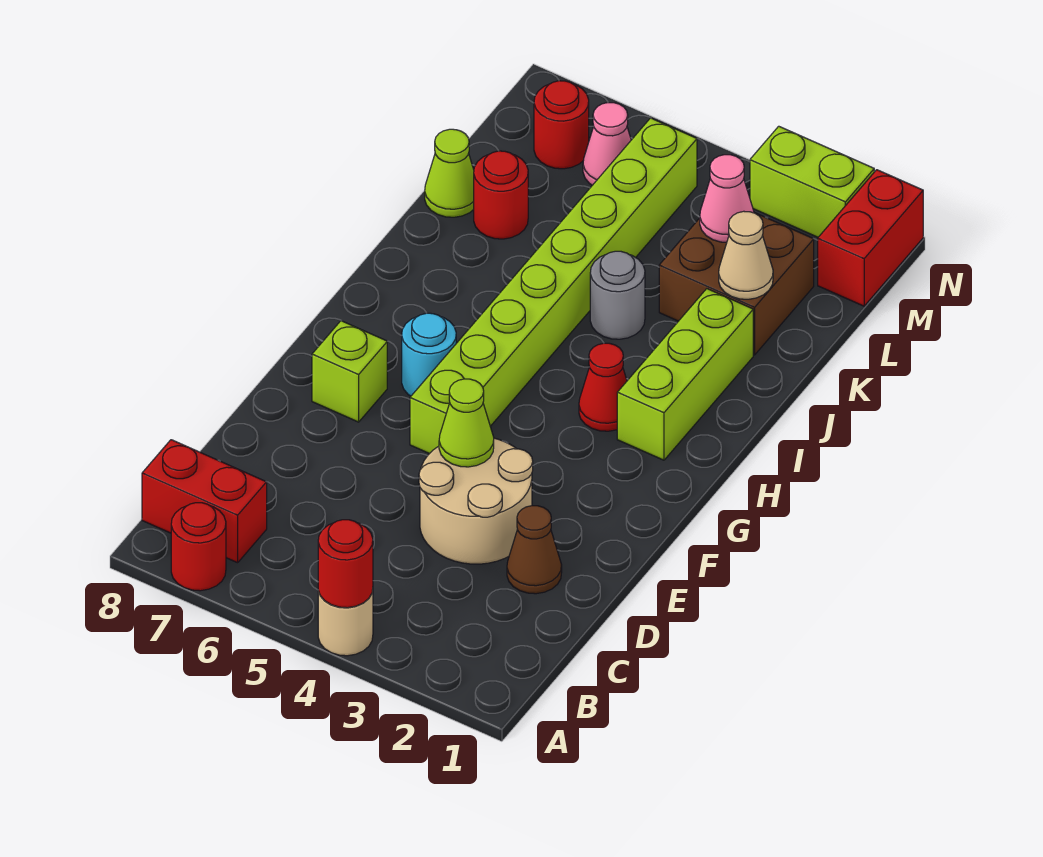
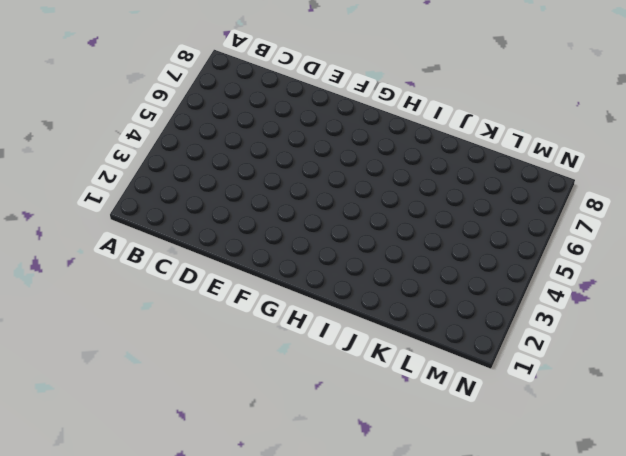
none -> tan round brick A4 level 1
none -> red round brick A7 level 1
none -> red brick B7:B8 level 1

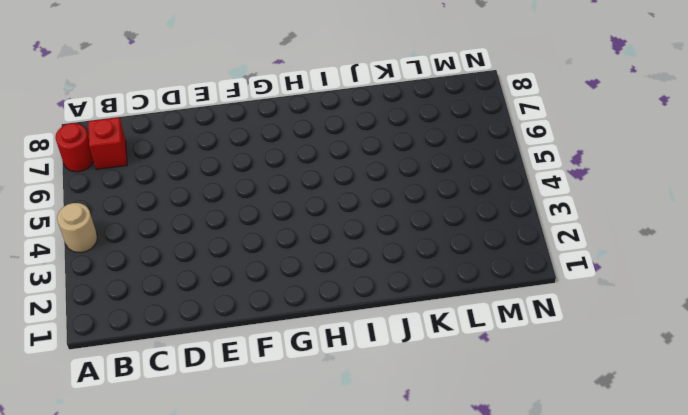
red brick B7 level 1 -> red brick B7:B8 level 1
none -> brown cone D2 level 1
none -> tan round brick D3:E4 level 1
none -> lime brick F5:M5 level 1

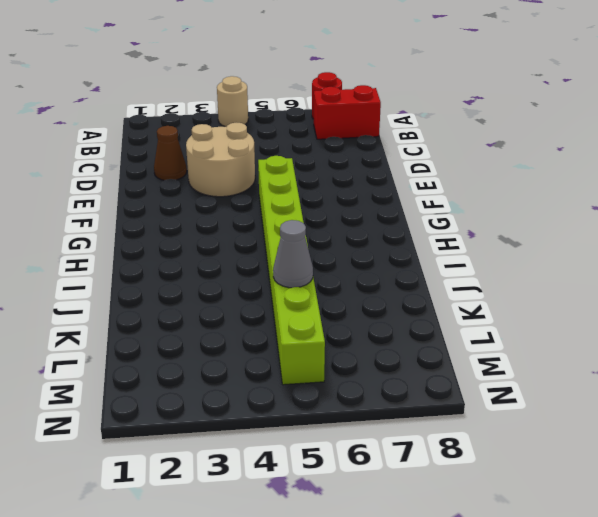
grey cone K5 level 2 -> none
none -> lime brick F7 level 1
none -> cyan round brick G6 level 1
none -> lime brick H2:J2 level 1

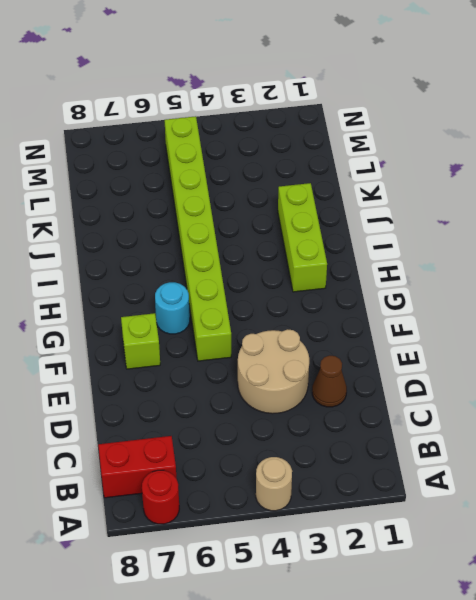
none -> red cone H3 level 1
none -> grey round brick J4 level 1
none -> brown brick K2:L3 level 1

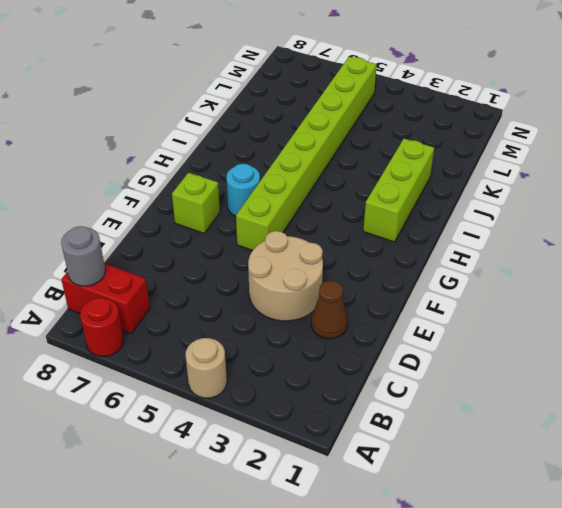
grey round brick B8 level 2 -> grey round brick J4 level 1
none -> red cone H3 level 1
none -> brown brick K2:L3 level 1
none -> red round brick K7 level 1

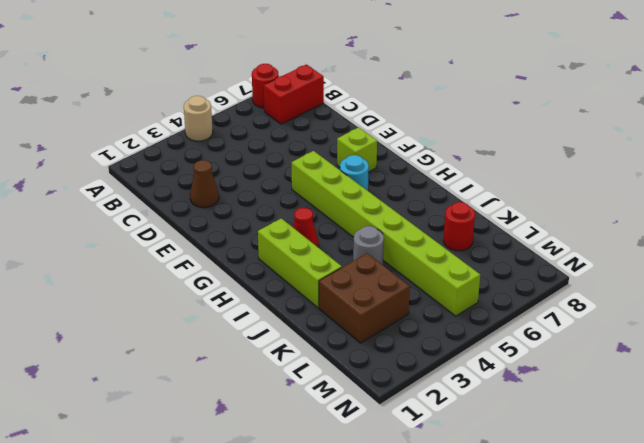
none -> tan round brick D3:E4 level 1
none -> lime cone K8 level 1
none -> red brick M1:N1 level 1

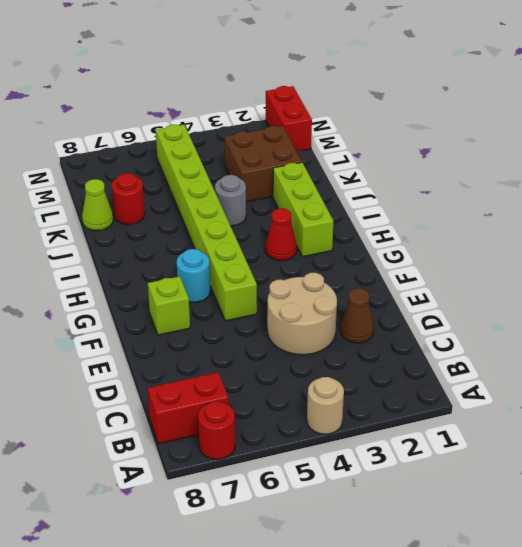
none -> pink cone M6 level 1
none -> red round brick M7 level 1
none -> lime brick N2:N3 level 1

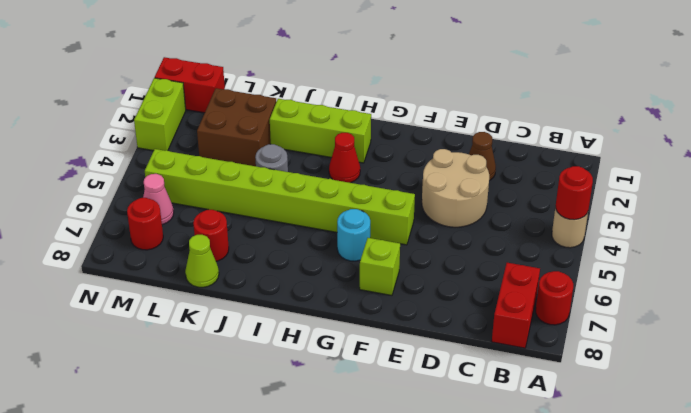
none -> lime cone E4 level 2
none -> tan cone K2 level 2
none -> pink cone L3 level 2

